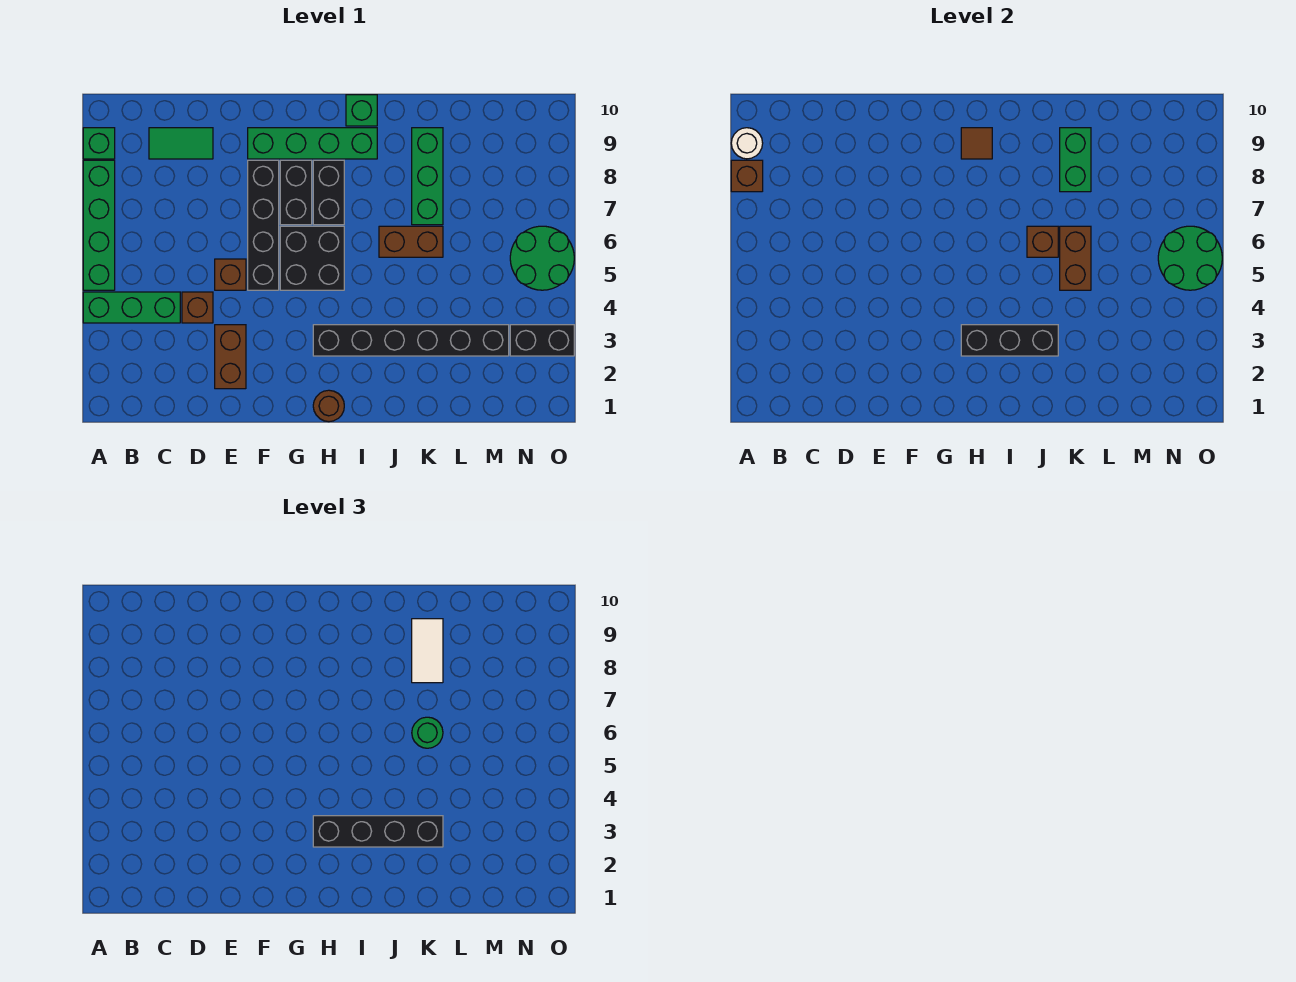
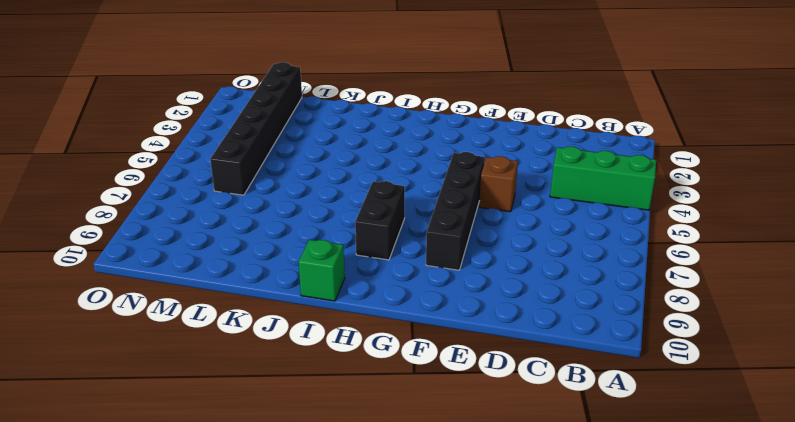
black brick M1:M6 level 1 -> black brick H3:M3 level 1
none -> green brick A5:A8 level 1
none -> green brick A9 level 1
none -> green tile C9:D9 level 1
none -> brown brick D4 level 1

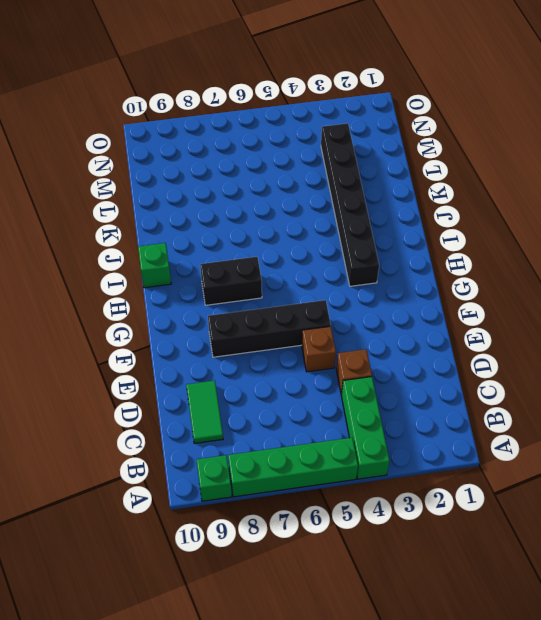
none -> brown brick E2:E3 level 1
none -> green brick F9:I9 level 1
none -> black brick G5:H6 level 1
none -> black brick G7:G8 level 1

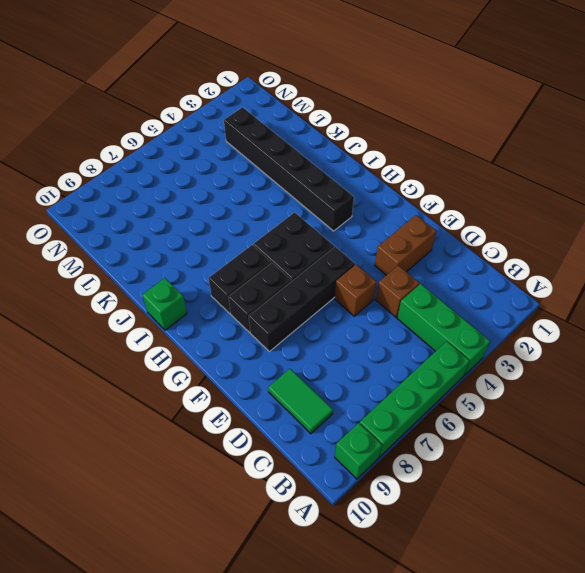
none -> green brick F9:I9 level 1
none -> brown round brick H1 level 1
none -> brown brick J6:K6 level 1
none -> green brick K7:K9 level 1

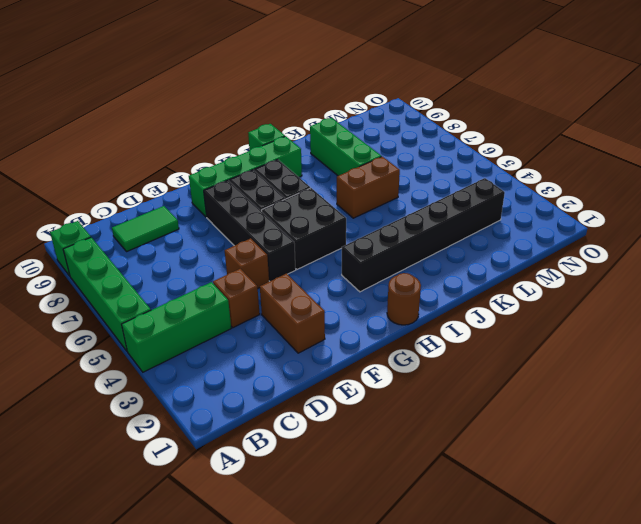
none -> black brick N3:O3 level 1
none -> green round brick N5:O6 level 1
none -> brown brick A8 level 2
none -> white round brick A9 level 2

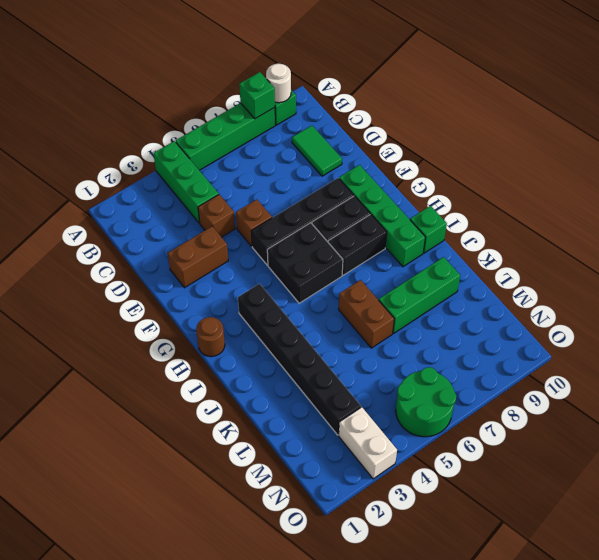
green brick A8 level 2 -> brown brick A8 level 2
white brick N3:O3 level 1 -> black brick N3:O3 level 1
none -> black brick H3:J3 level 2
none -> brown tile H9 level 2
none -> brown brick J6 level 2
none -> brown brick K5:K6 level 2

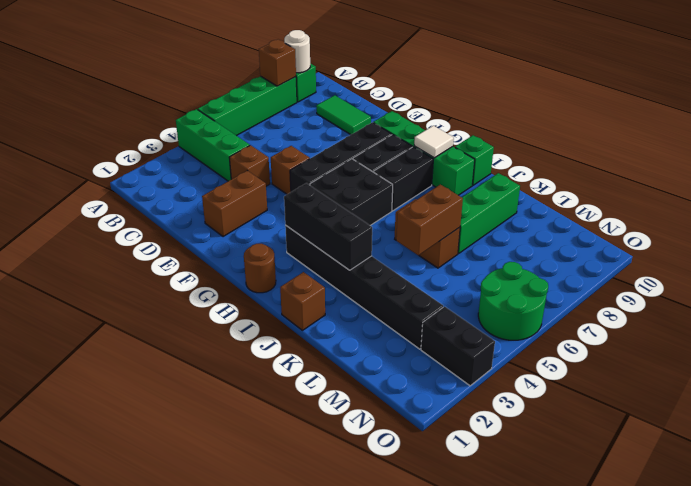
white tile H9 level 2 -> brown tile H9 level 2
brown brick J1 level 1 -> brown brick J6 level 2
none -> green brick K8:K9 level 2
none -> green round brick N5:O6 level 2
none -> black brick H3:K3 level 3
none -> green round brick K6 level 3

